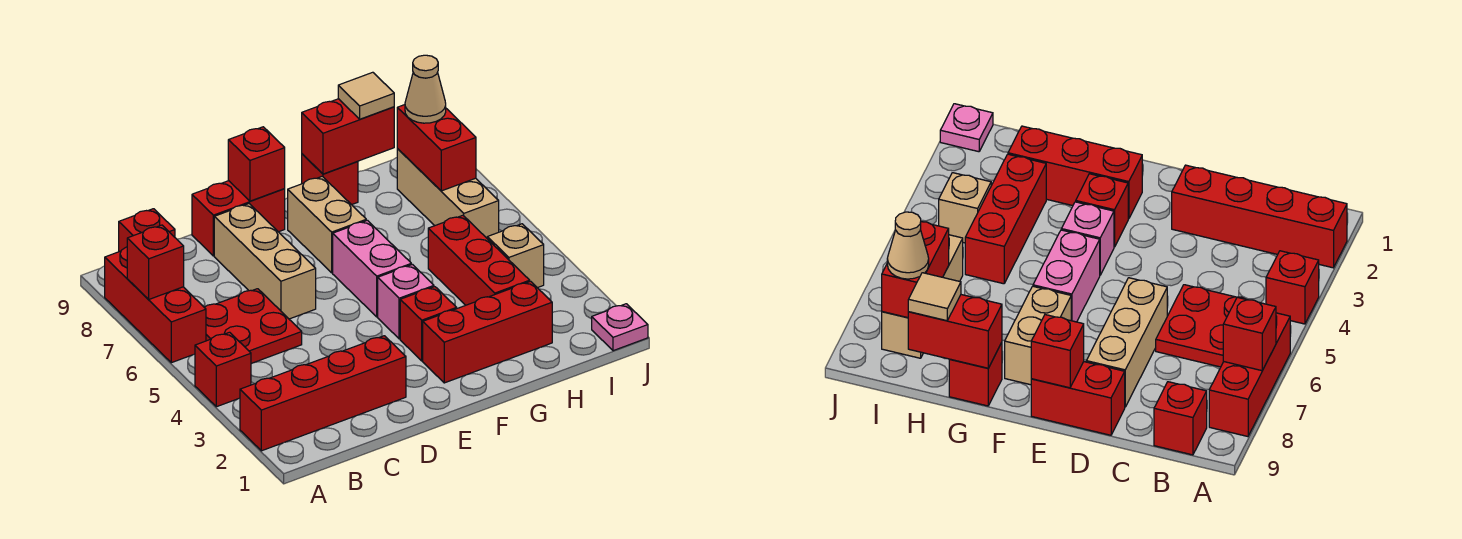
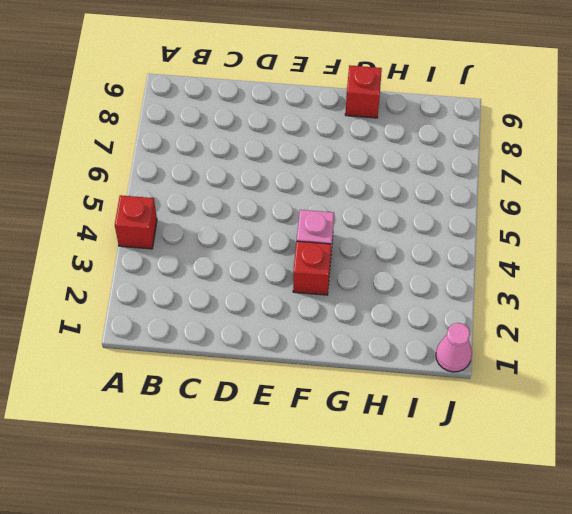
pink cone J1 level 1 -> pink plate J1 level 1
none -> red brick A2:D2 level 1
none -> red brick A6:A8 level 1
none -> red plate B5:C6 level 1

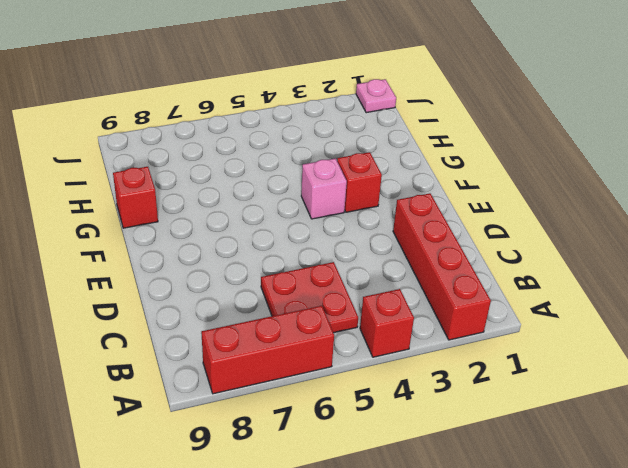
none -> red brick B9 level 1
none -> tan brick D6:D8 level 1
none -> red brick D9:E9 level 1

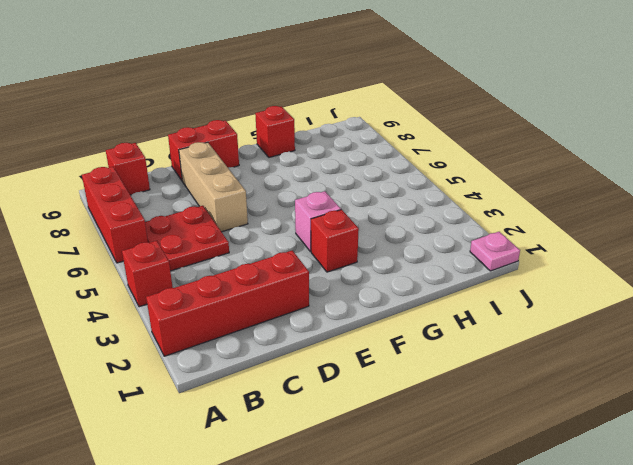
none -> red brick F2:H2 level 1
none -> pink brick F5:F6 level 1
none -> tan brick F7:F8 level 1

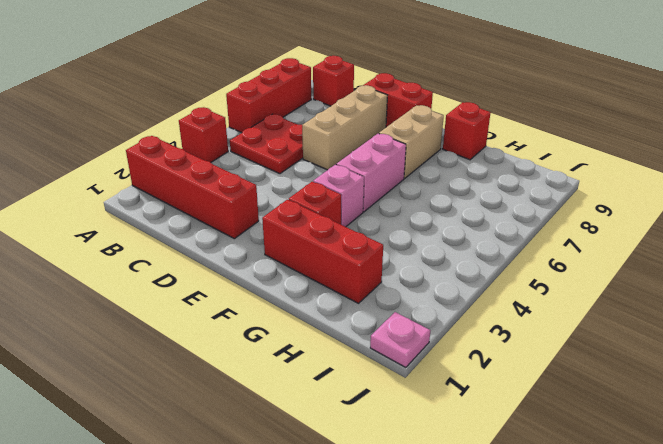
none -> red brick H3:H5 level 1
none -> tan brick I4 level 1
none -> tan brick I6:I8 level 1

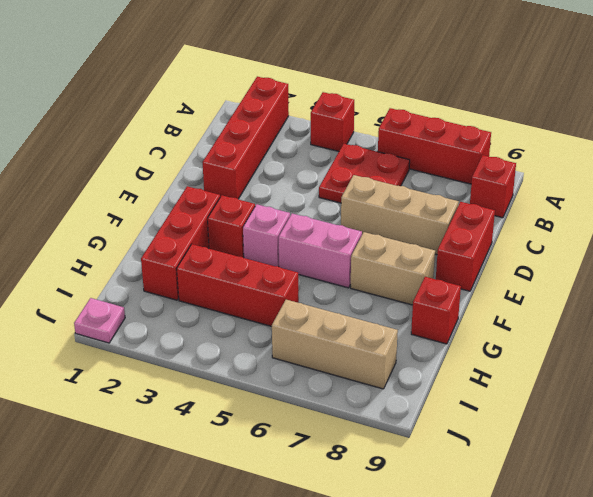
none -> tan brick I4 level 1
none -> red brick A7 level 2
none -> red brick E9 level 2

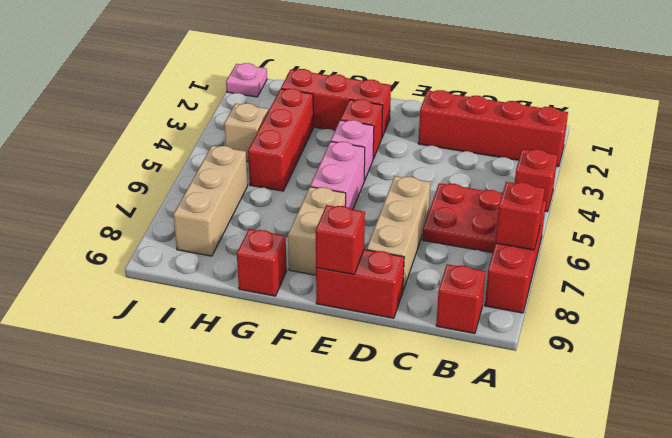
none -> red brick G9:H9 level 2
none -> red brick I7:I8 level 2
none -> tan tile H9 level 3

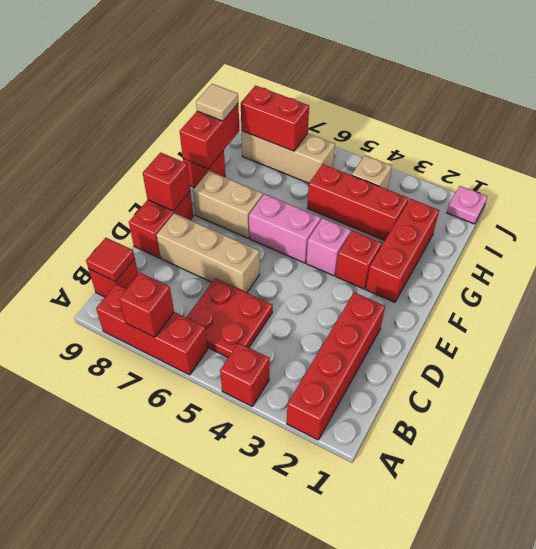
red tile B9 level 2 -> none
none -> tan cone I8 level 3

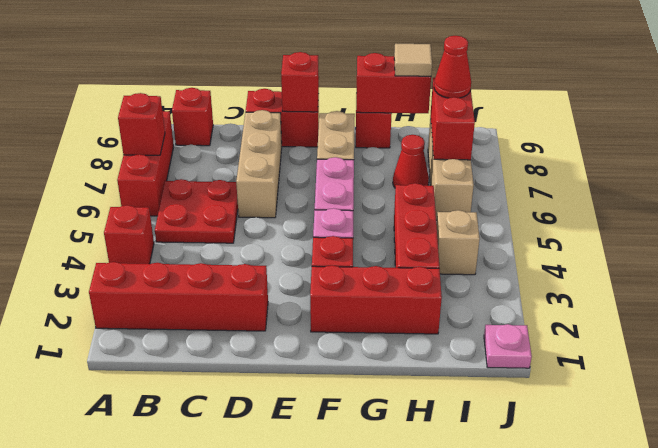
red cone H7 level 1 -> none
red cone I8 level 3 -> tan cone I8 level 3

